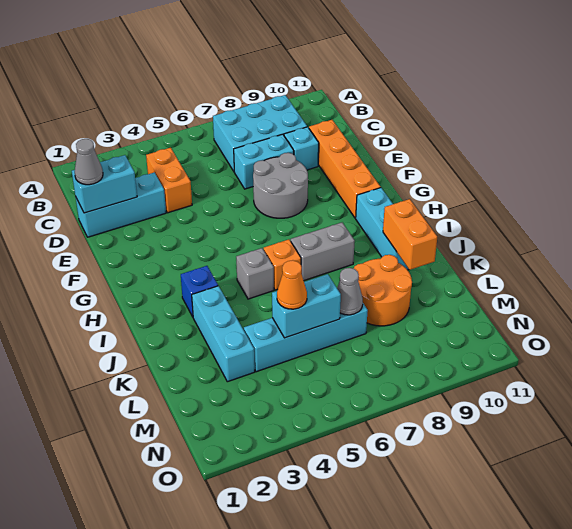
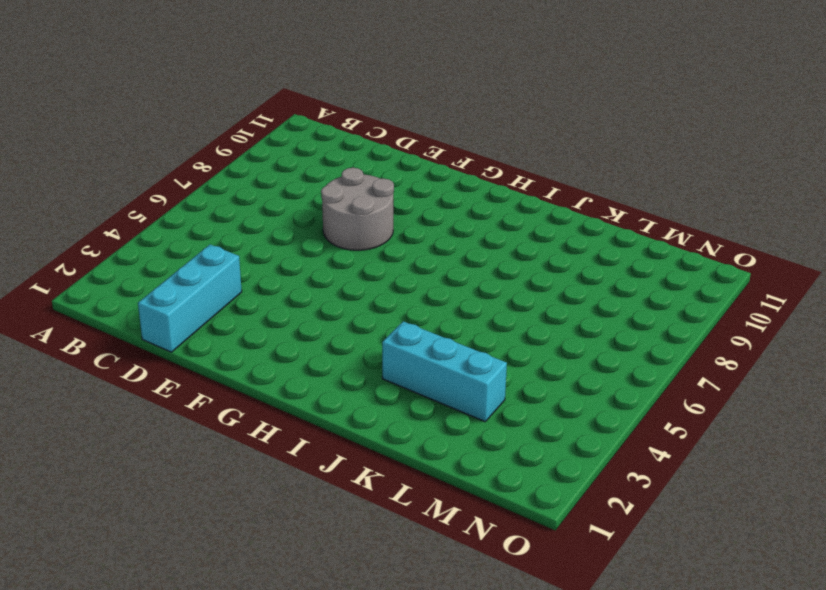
none -> cyan brick B7:C9 level 1
none -> orange brick C4:D4 level 1
none -> cyan brick D7:D8 level 1

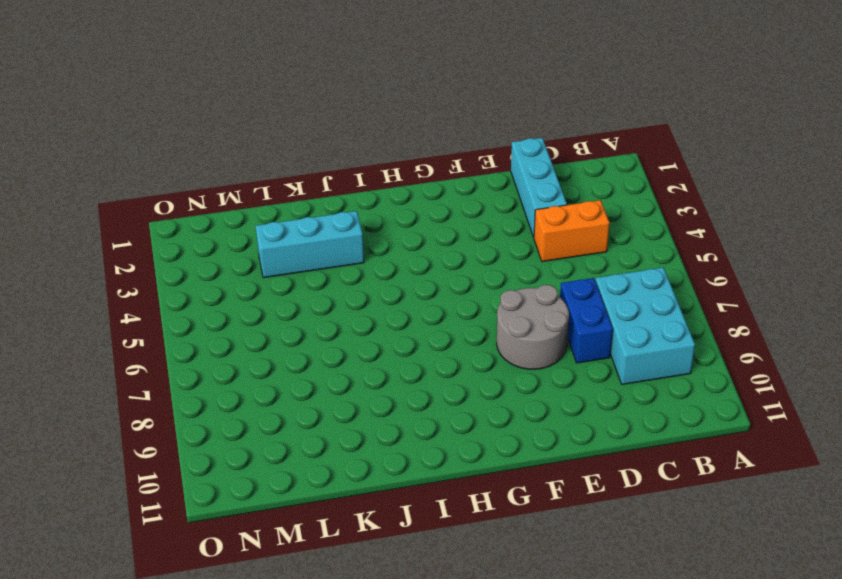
blue brick D7:D8 level 1 -> cyan brick D7:D8 level 1
none -> cyan brick D9 level 1
none -> orange brick D10:G10 level 1
none -> cyan brick H10:J10 level 1

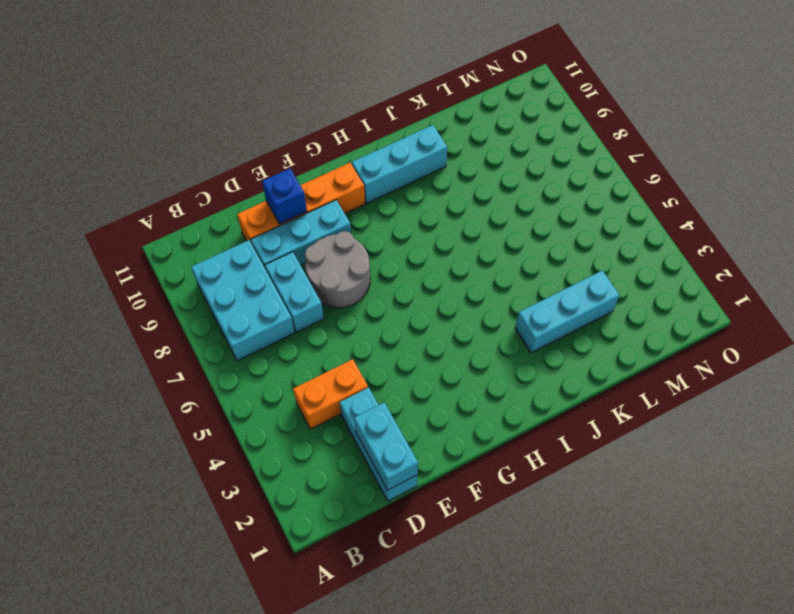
cyan brick D9:F9 level 1 -> cyan brick D9 level 1
blue brick E10 level 2 -> blue brick I3 level 1
none -> grey brick I5 level 1
none -> orange brick I6 level 1
none -> grey brick I7:I8 level 1

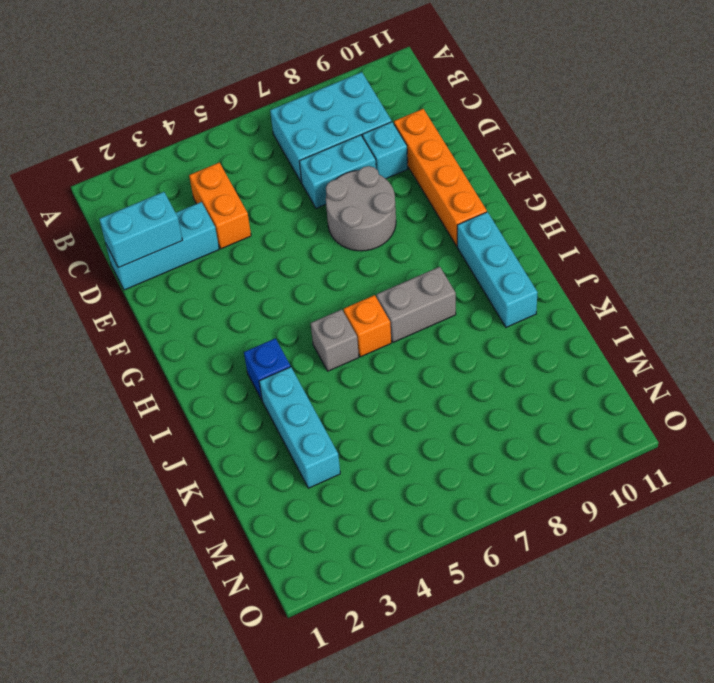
none -> orange round brick K8:L9 level 1
none -> cyan brick L4:L7 level 1
none -> orange brick J10:K10 level 2

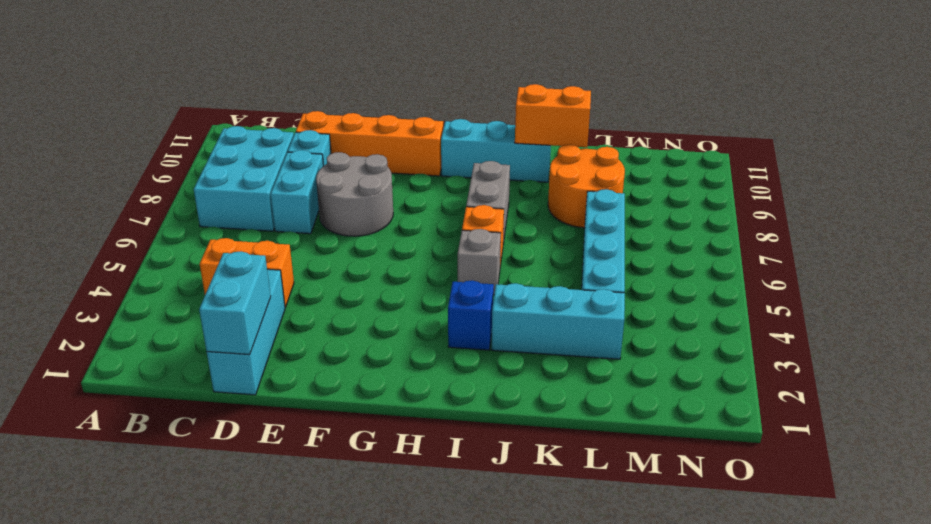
none -> cyan brick L5:L6 level 2
none -> grey cone L7 level 2
none -> grey cone D1 level 3

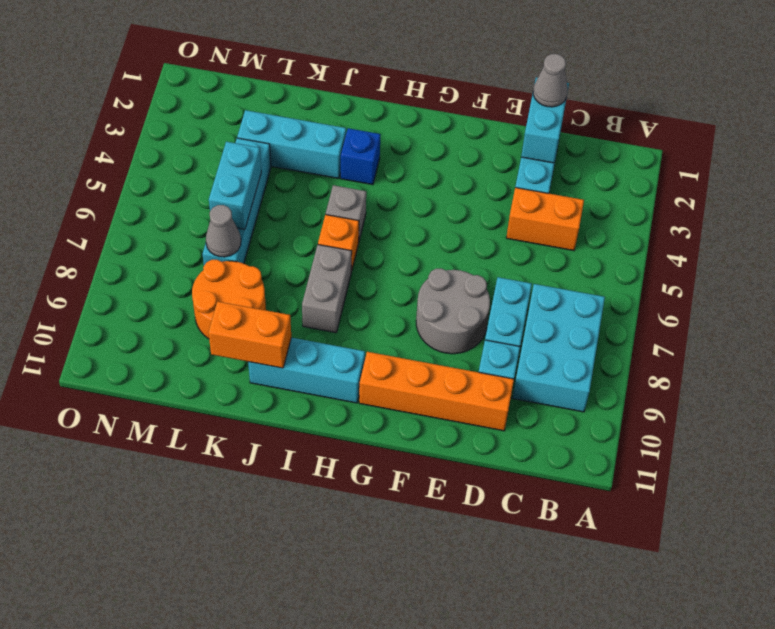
none -> orange cone L5 level 3

